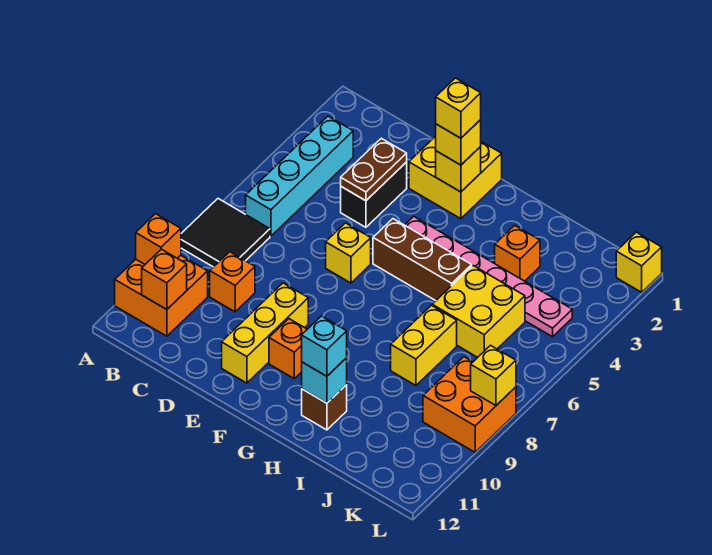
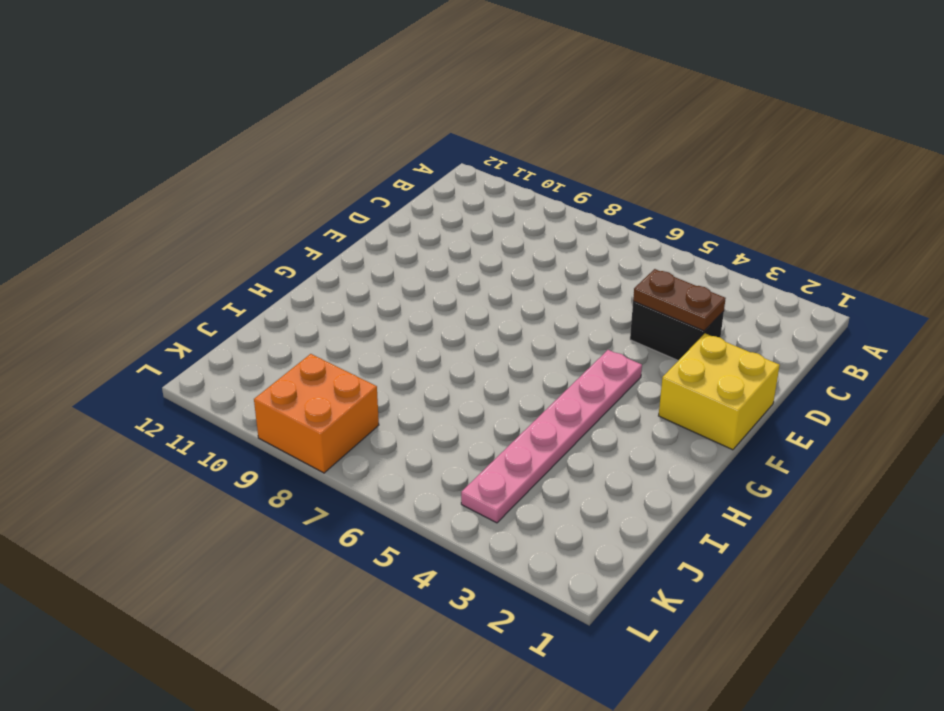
none -> black tile A7:B8 level 1
none -> orange brick A10:B11 level 1
none -> cyan brick B3:B6 level 1

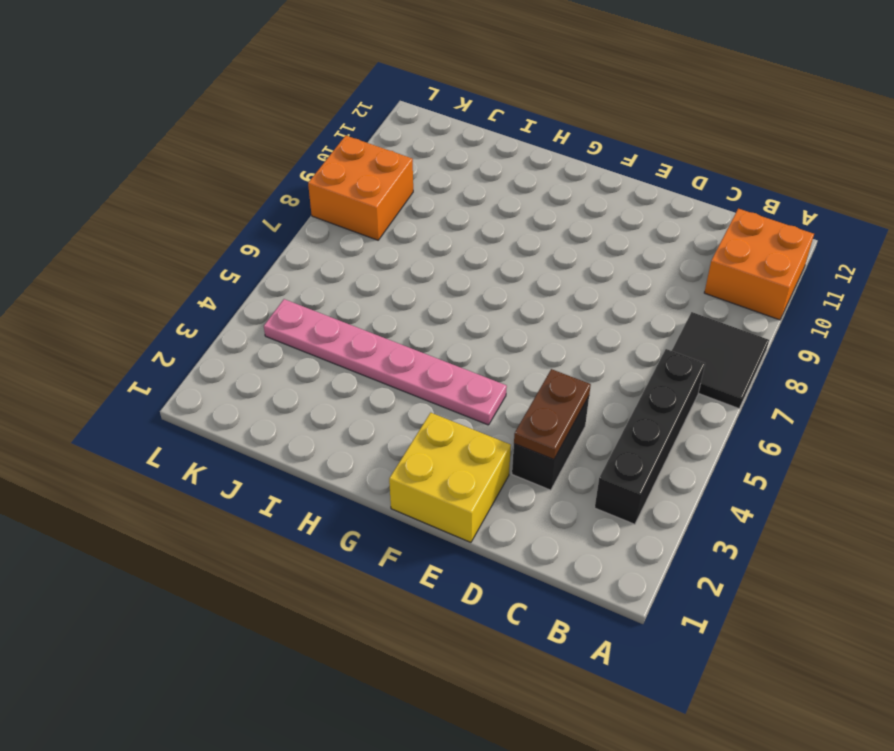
black brick B3:B6 level 1 -> cyan brick B3:B6 level 1
none -> orange brick C9 level 1
none -> yellow brick E6 level 1
none -> yellow brick E9:E11 level 1

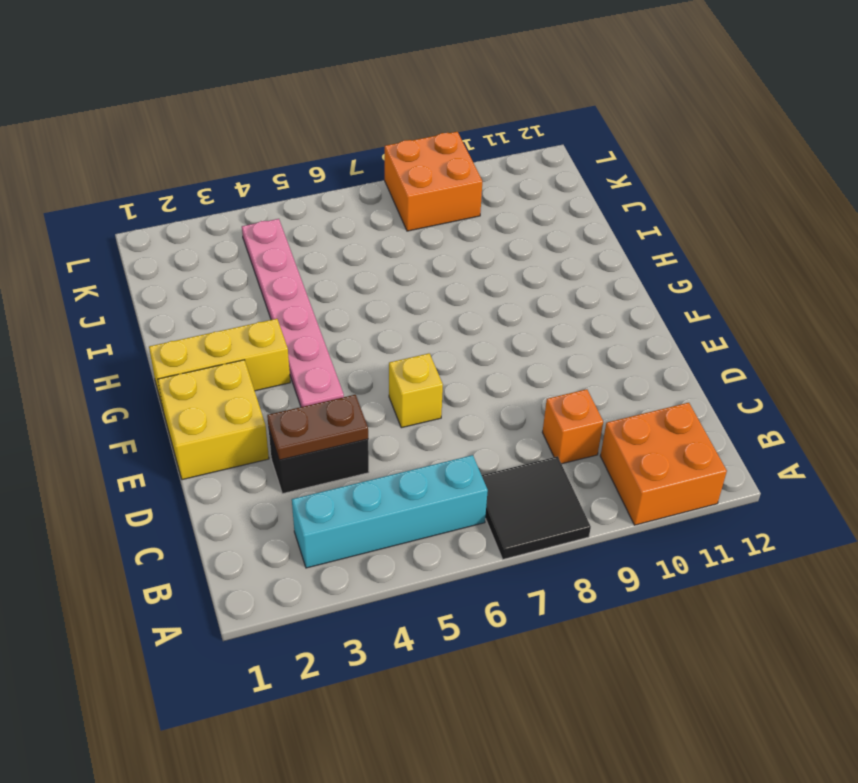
yellow brick G1:G3 level 1 -> yellow brick E9:E11 level 1
none -> brown brick F5:H5 level 1
none -> orange brick F10 level 1
none -> brown brick H11 level 1

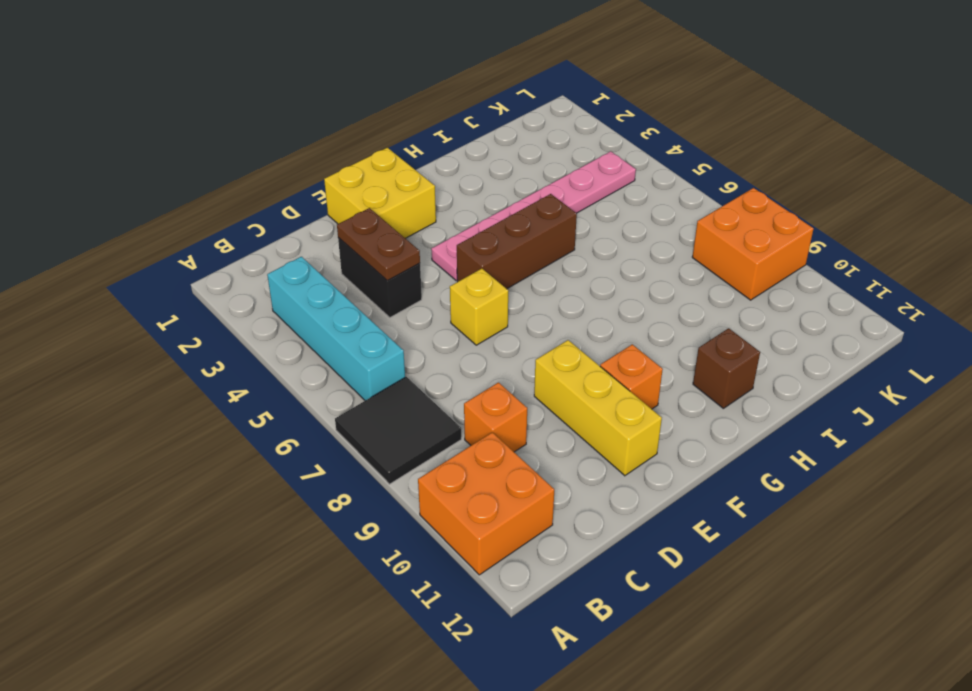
none -> orange brick I3 level 1
none -> yellow brick I5:J6 level 1
none -> yellow brick I7:I8 level 1

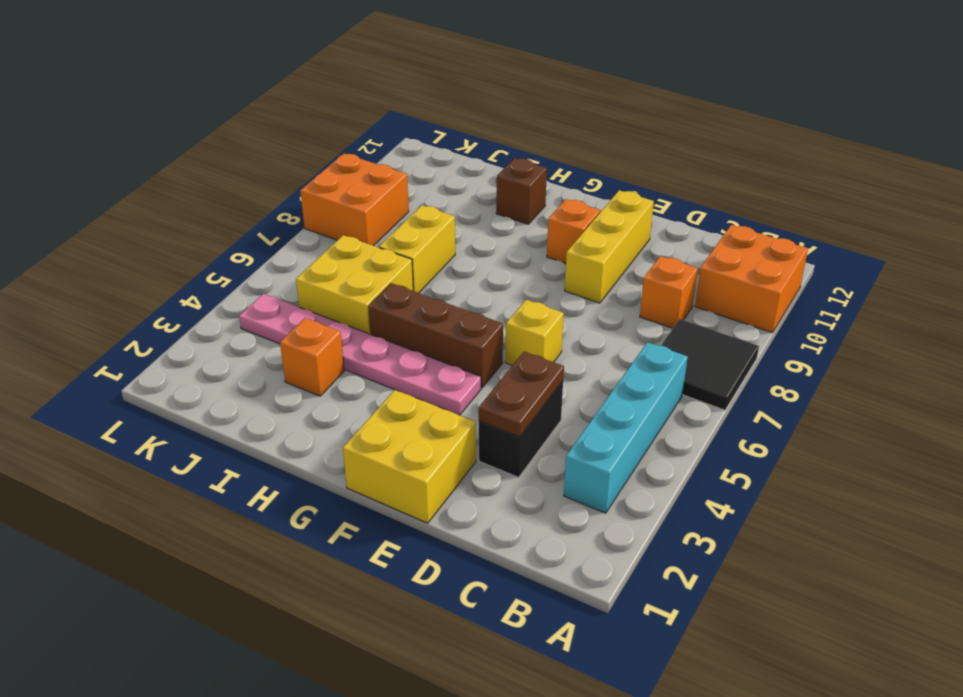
none -> yellow brick L1 level 1
none -> orange brick A10 level 2
none -> orange brick B11 level 2

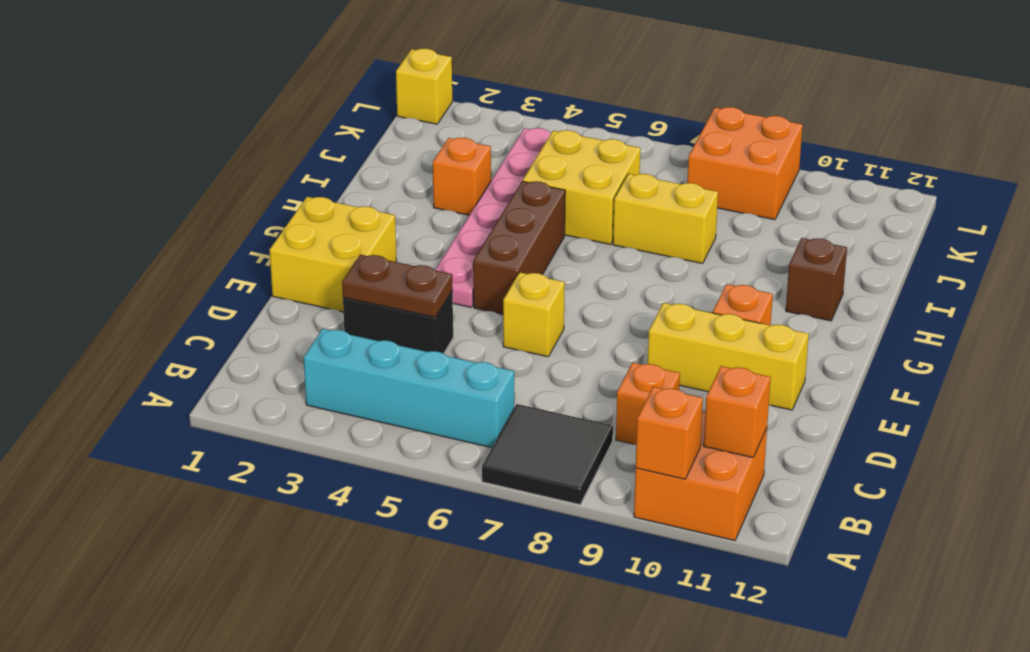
none -> yellow brick F2 level 2
none -> cyan brick H11 level 2
none -> yellow brick L8 level 2

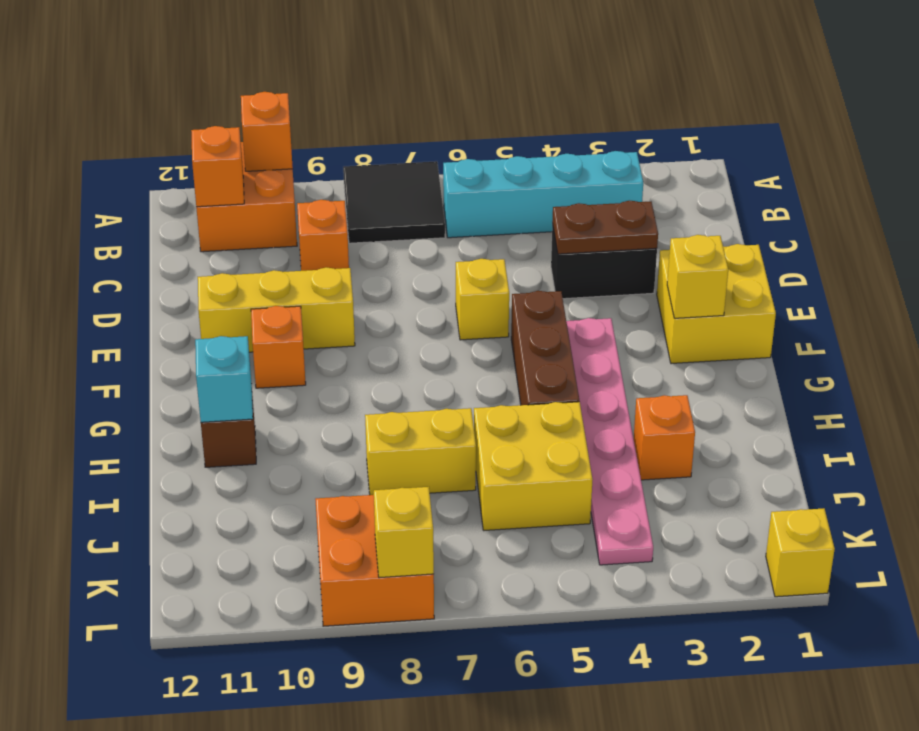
none -> yellow brick F2 level 3
none -> cyan brick H11 level 3
none -> yellow brick F2 level 4

